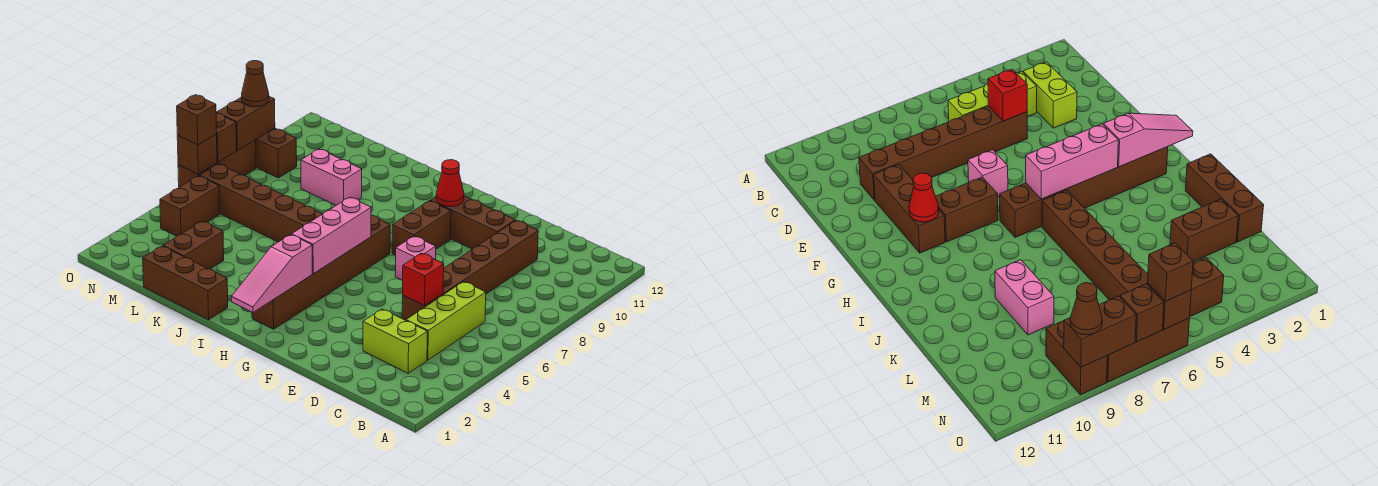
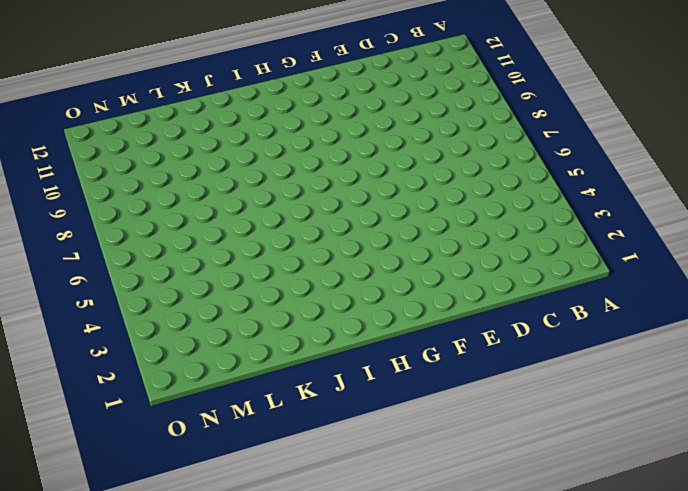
none -> lime brick C3:D3 level 1
none -> lime brick C4:C6 level 1
none -> brown brick D5:D10 level 1

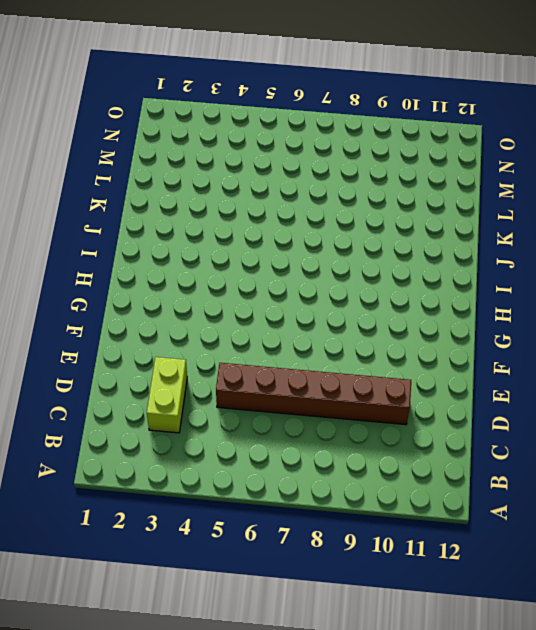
none -> lime brick C4:C6 level 1
none -> brown brick E10:G10 level 1
none -> pink brick F7 level 1

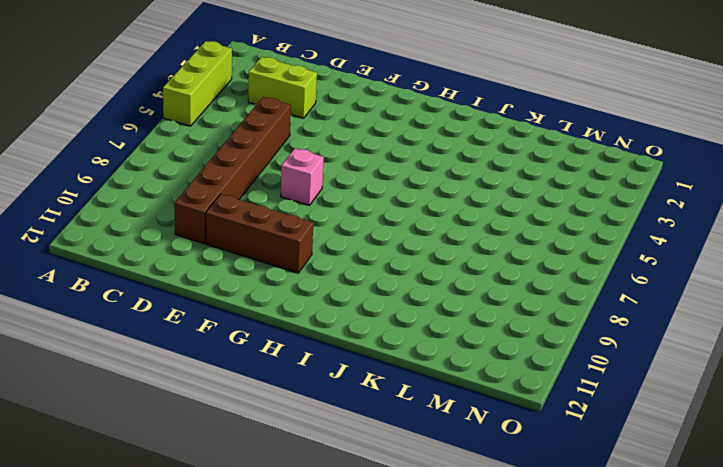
lime brick A3:A5 level 1 -> lime brick C4:C6 level 1
none -> brown brick G8:G9 level 1
none -> brown brick H2:H7 level 1
none -> brown brick I6:N6 level 1

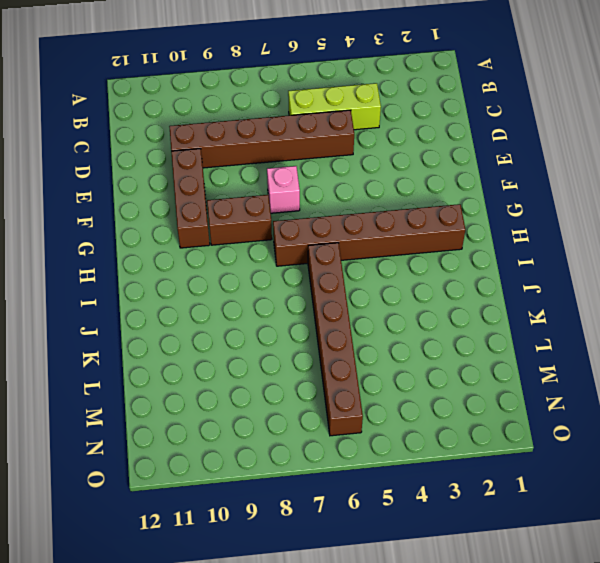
none -> lime brick C3:D3 level 1
none -> brown brick J1:L1 level 1
none -> pink brick K9:L9 level 1

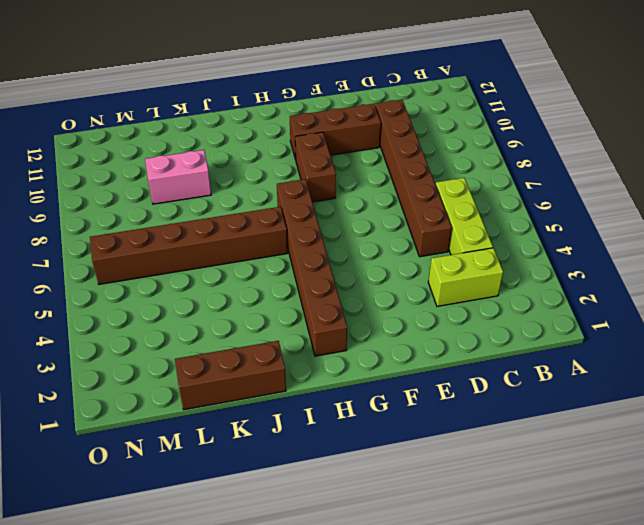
none -> pink brick F7 level 1
none -> brown brick L2:L3 level 1
none -> brown brick N4:N5 level 1

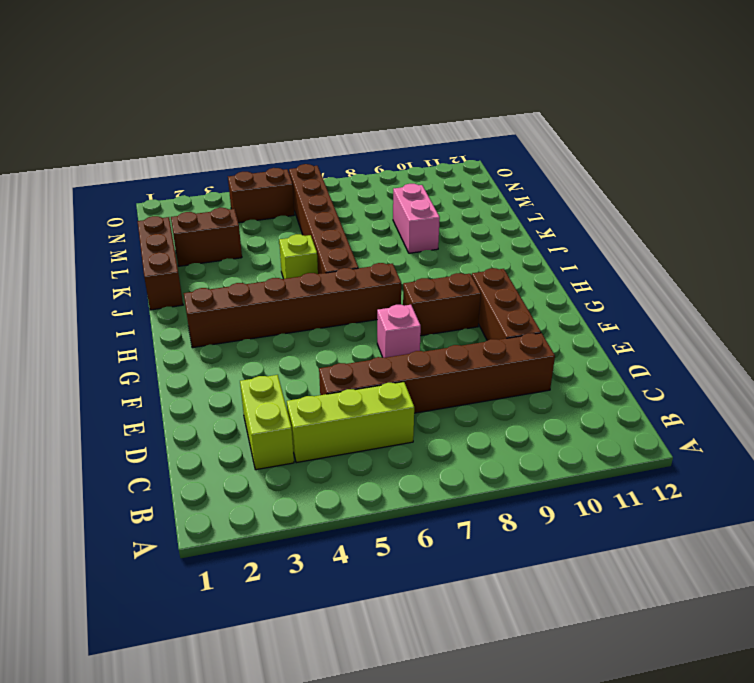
lime brick J5 level 1 -> none
none -> brown brick N9:O9 level 1
none -> brown brick O6:O8 level 1
none -> red brick D5 level 2

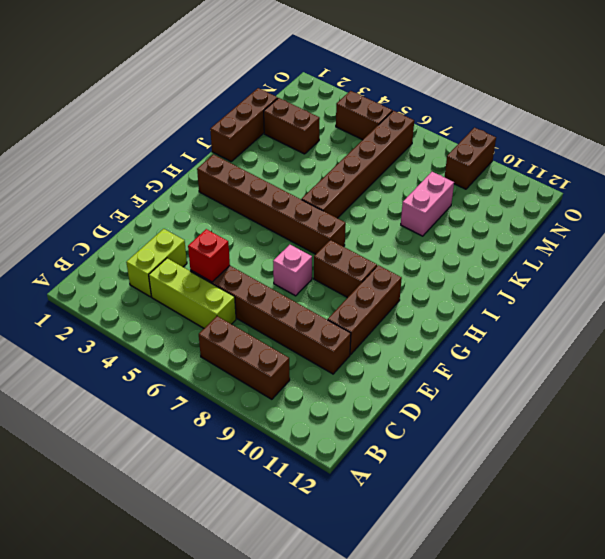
brown brick B7:B9 level 1 -> brown brick O6:O8 level 1
none -> red cone G10 level 2
none -> pink slope H1:H3 level 2 top 3
none -> pink brick H4:H6 level 2

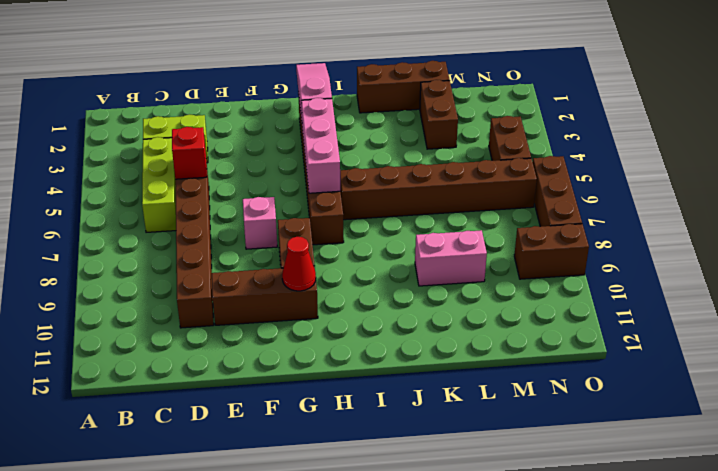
none -> brown brick O6 level 2
none -> brown brick O7 level 2
none -> brown brick O8:O9 level 2

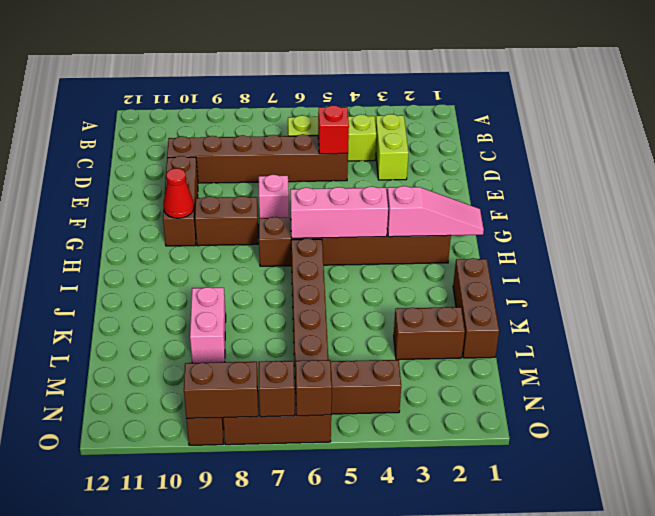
none -> brown brick O6 level 3
none -> brown cone O9 level 3

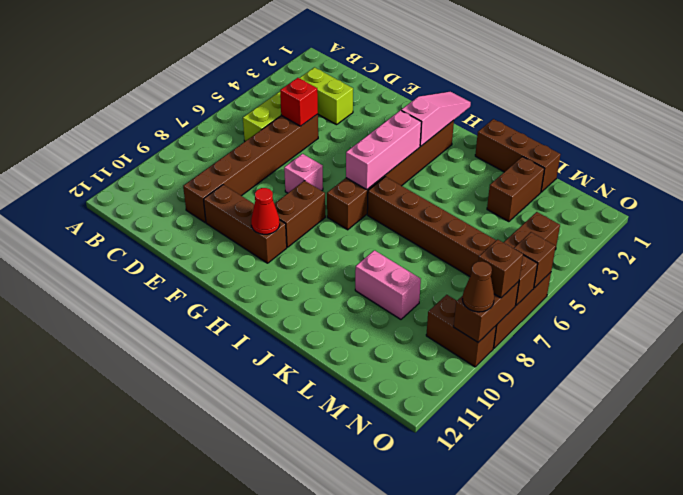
brown brick O8 level 3 -> brown brick O6 level 3

